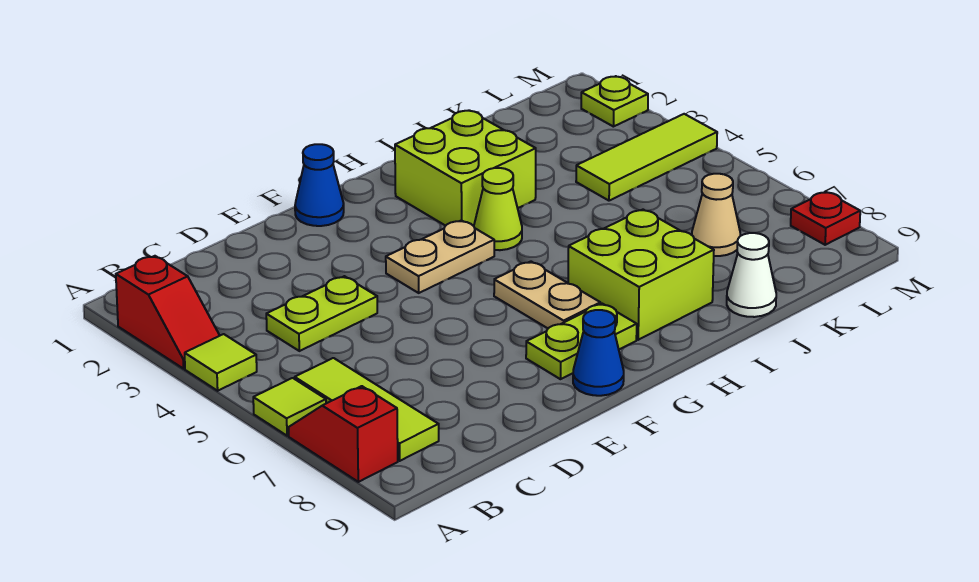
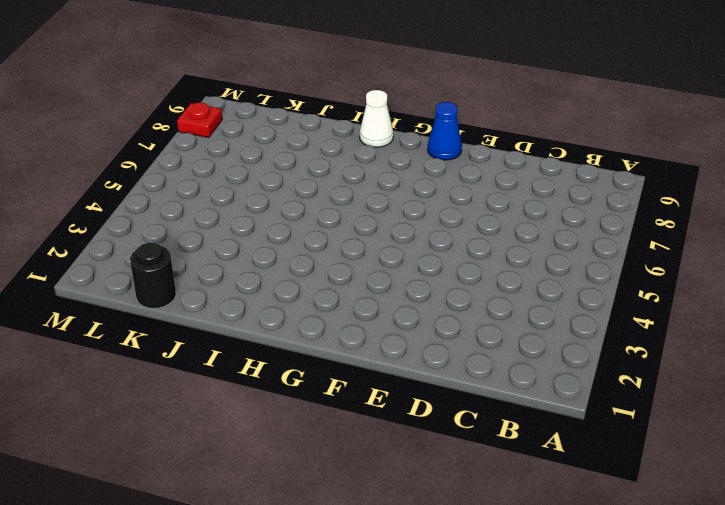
white cone H9 level 1 -> white cone J9 level 1
black round brick K1 level 1 -> none
none -> red slope A2:A3 level 1 top 2
none -> lime tile A4 level 1
none -> lime tile A6 level 1

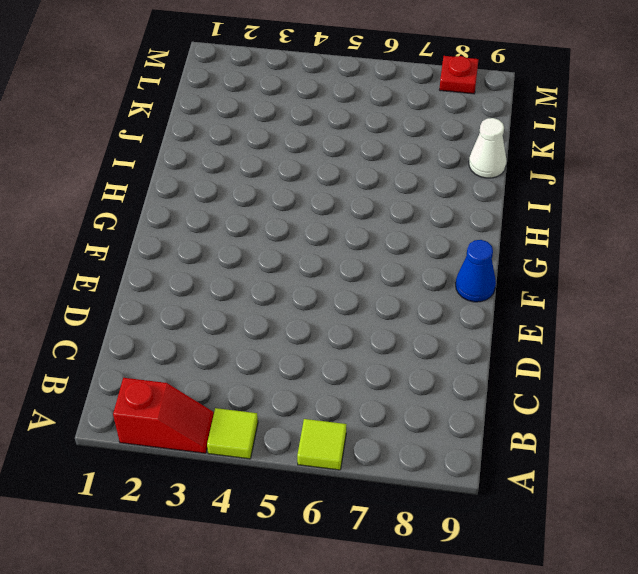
none -> red slope A7:A8 level 1 top 8
none -> lime tile B6:B8 level 1
none -> lime plate C4:D4 level 1

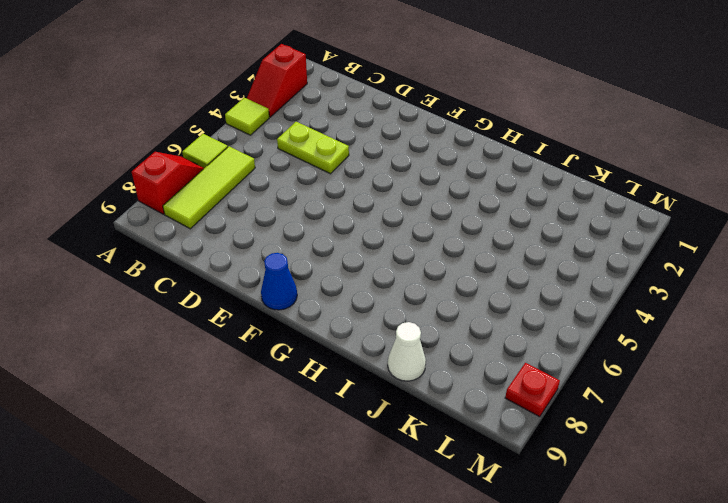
none -> blue cone F1 level 1
none -> tan plate F4:G4 level 1
none -> lime plate F8:G8 level 1

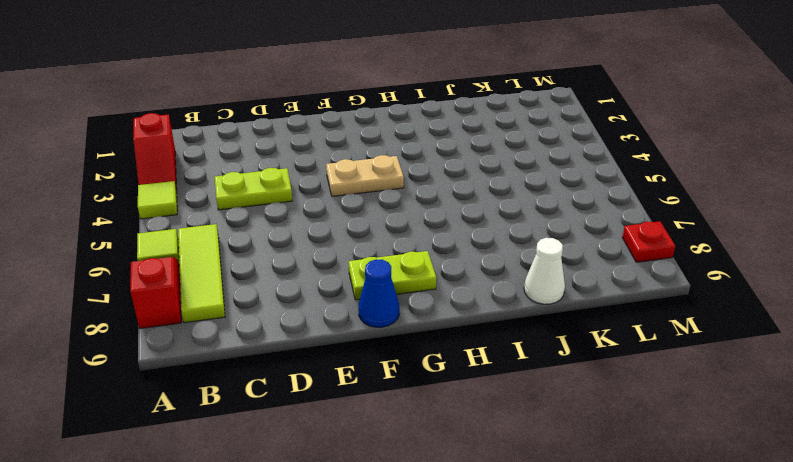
none -> blue cone F1 level 1
none -> tan plate G6:G7 level 1
none -> lime brick H2:I3 level 1

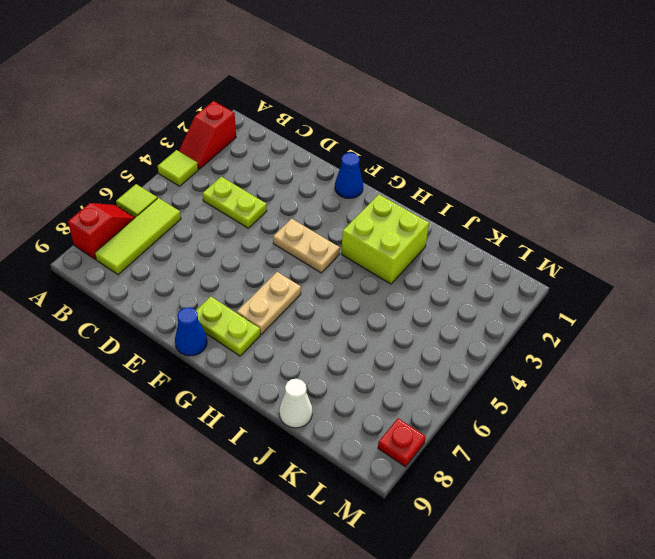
none -> lime cone H4 level 1
none -> lime brick H7:I8 level 1
none -> lime tile K4:M4 level 1

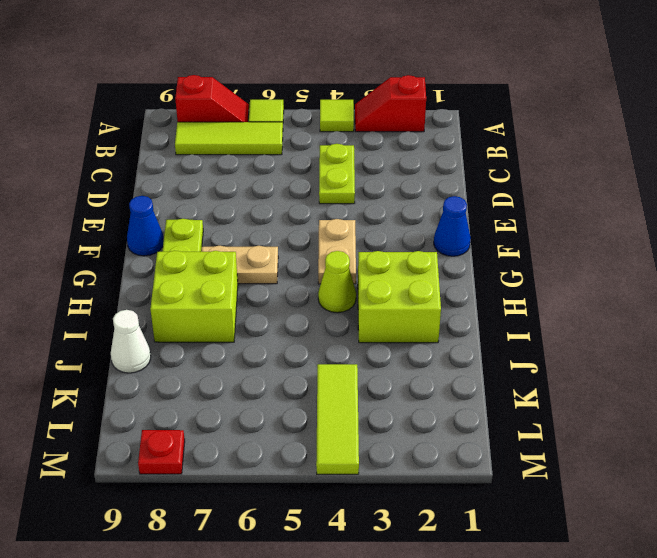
none -> tan cone K7 level 1
none -> lime plate M2 level 1

